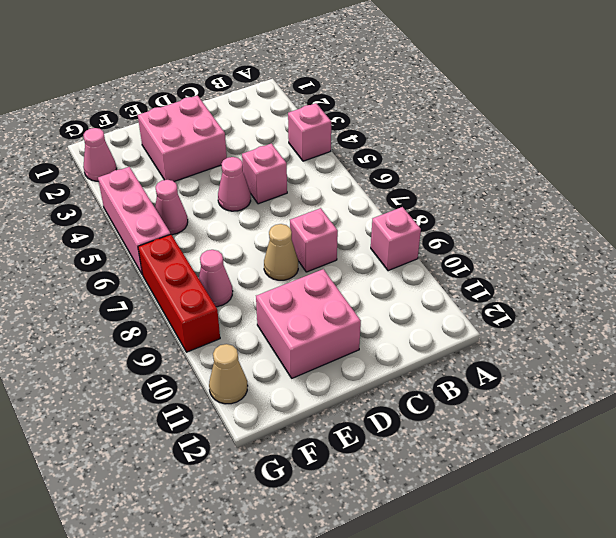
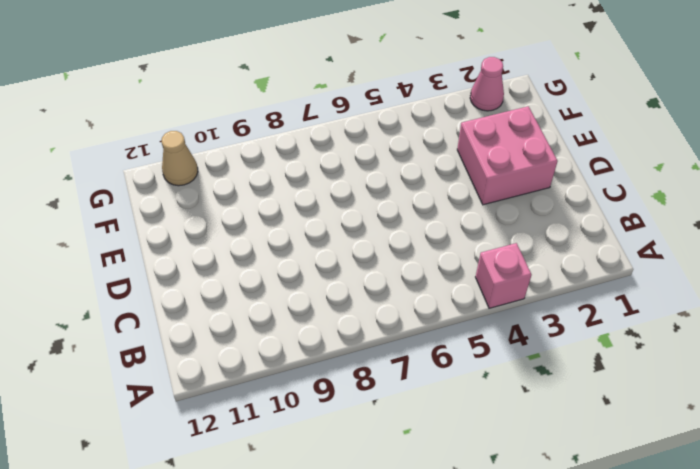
none -> pink brick A9 level 1
none -> pink brick C5 level 1
none -> pink brick C8 level 1

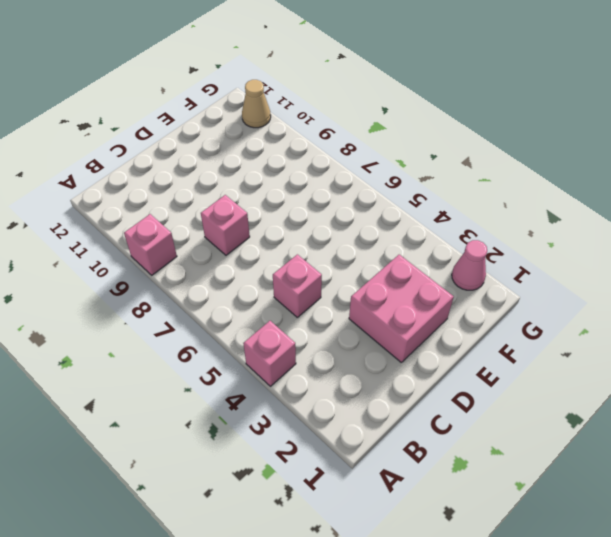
none -> pink cone D5 level 1
none -> tan cone D8 level 1
none -> pink brick D10:E11 level 1

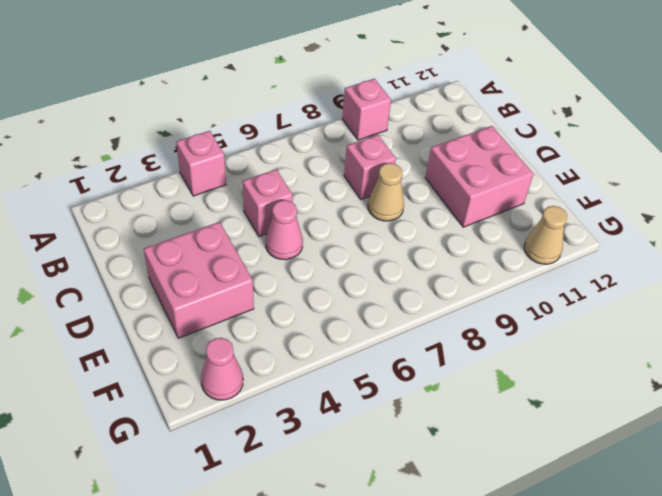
none -> pink cone F5 level 1
none -> pink cone F8 level 1
none -> pink brick G4:G6 level 1

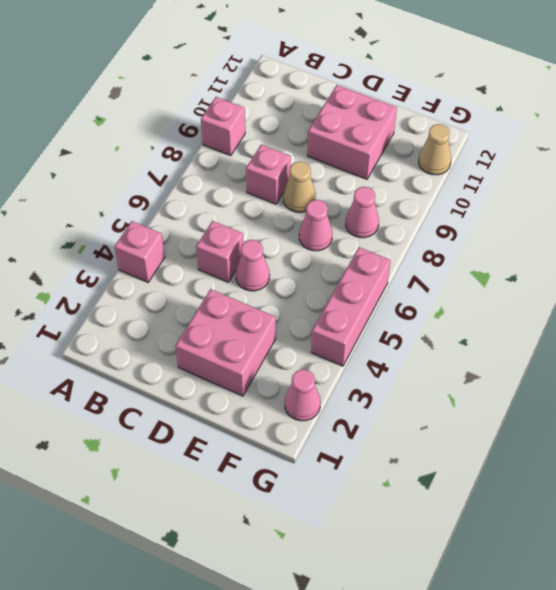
pink cone E7 level 1 -> pink cone F5 level 1
none -> red brick G7:G9 level 1

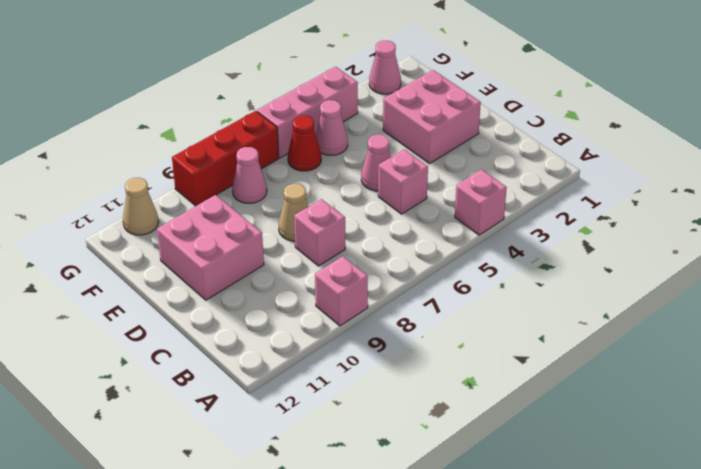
red cone F6 level 1 -> none

